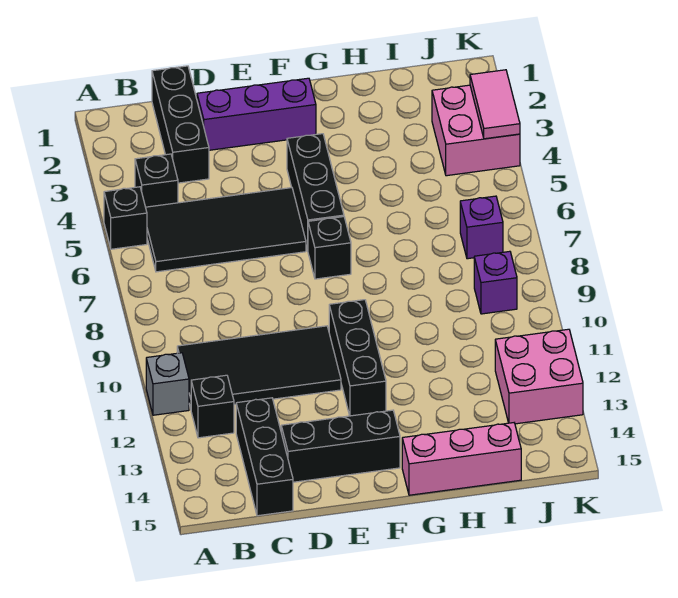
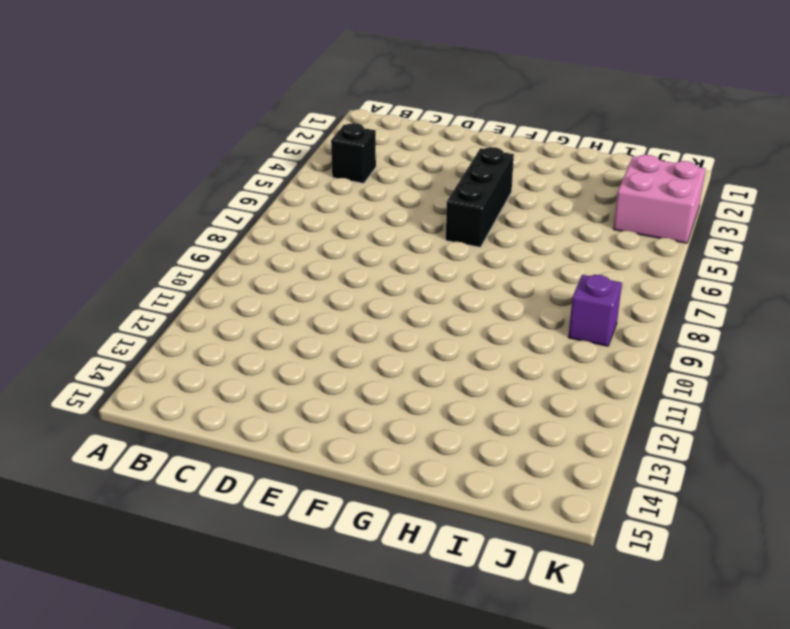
none -> black brick A5 level 1
none -> grey brick A11 level 1
none -> black tile B5:E6 level 1

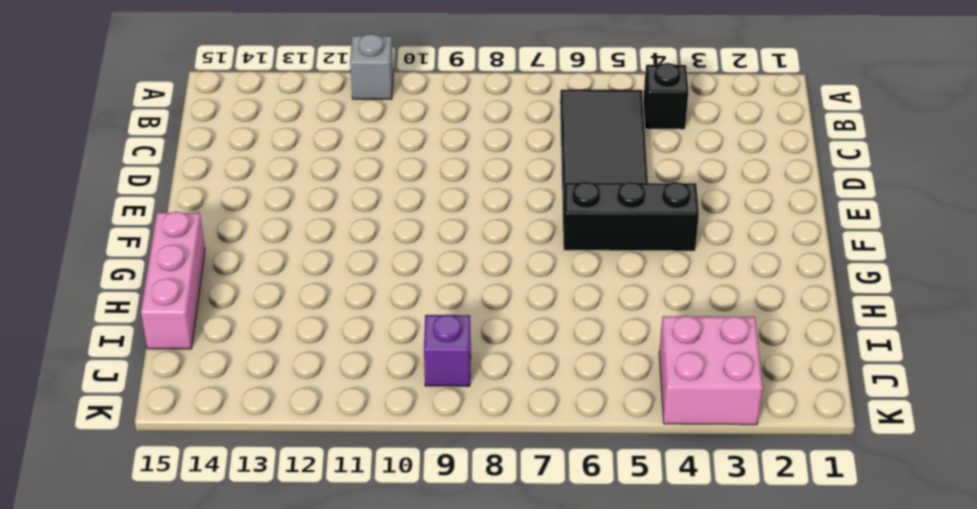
none -> black brick A5 level 1
none -> black tile B10:E11 level 1
none -> black brick B12 level 1

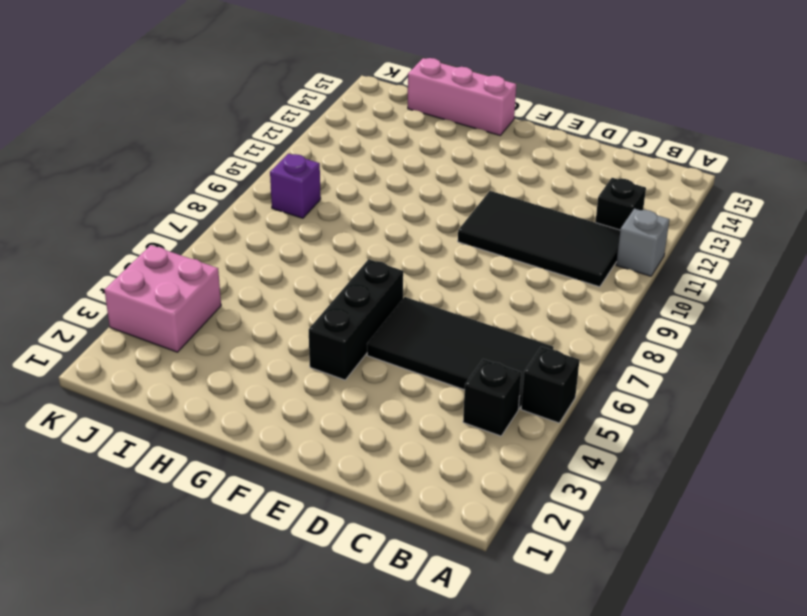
none -> black brick C1:C3 level 1
none -> black brick C13:C15 level 1
none -> purple brick D2:F2 level 1

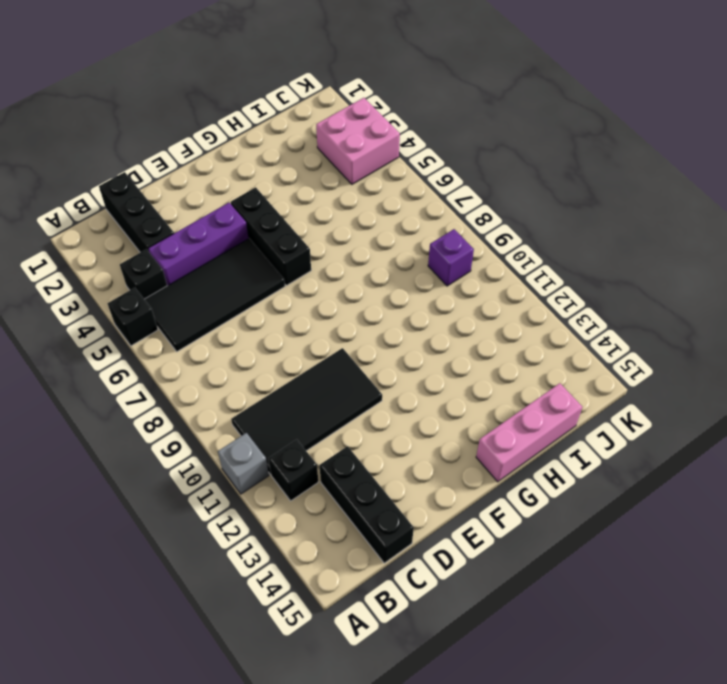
purple brick C4:E4 level 1 -> purple brick D2:F2 level 1
none -> black brick D14:F14 level 1
none -> black brick F7 level 1
none -> black brick F10:F12 level 1

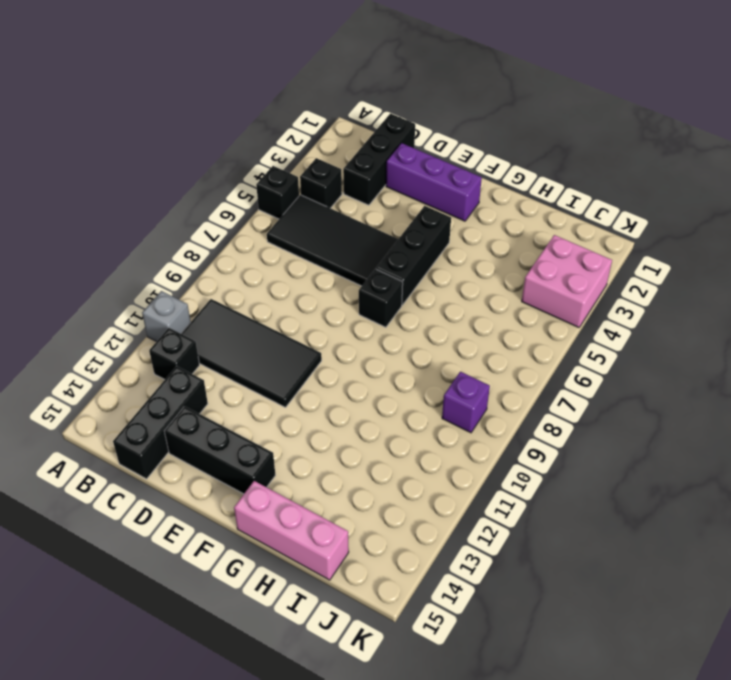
none -> black brick F10:F12 level 1
none -> purple brick J7 level 1
none -> pink brick J12:K13 level 1

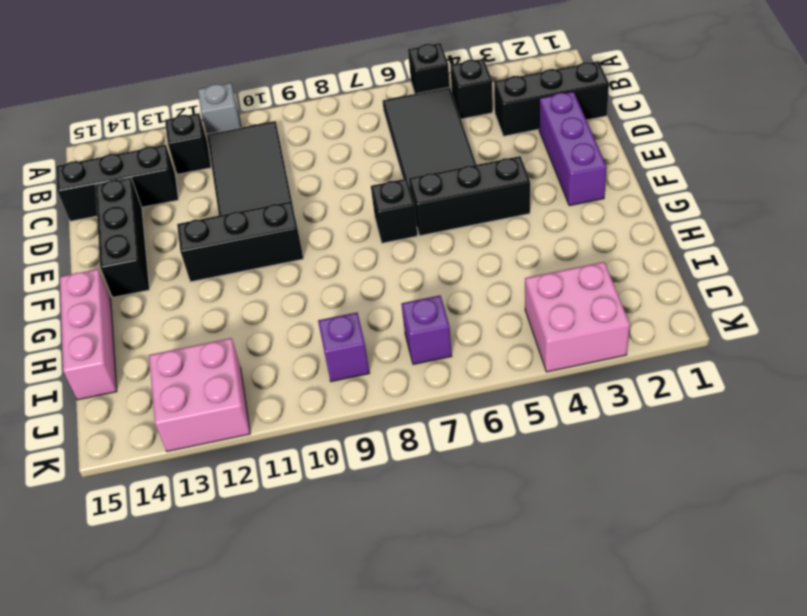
none -> pink tile K3:K4 level 2

